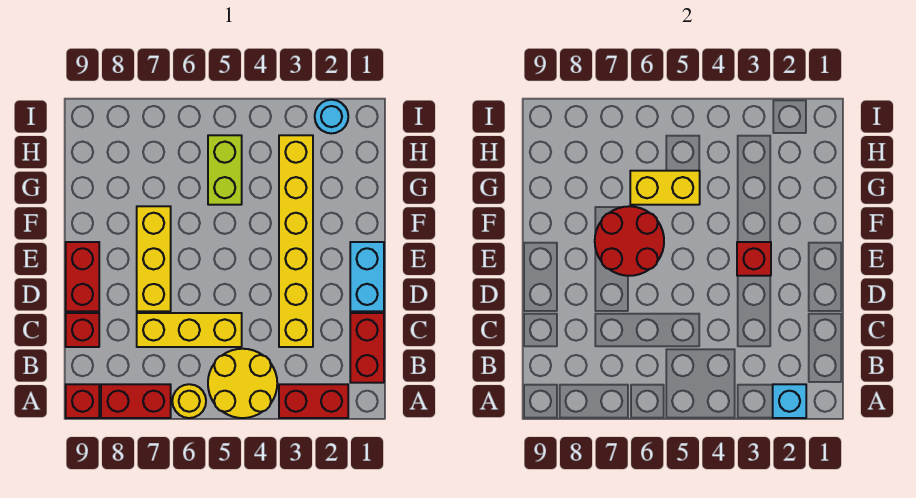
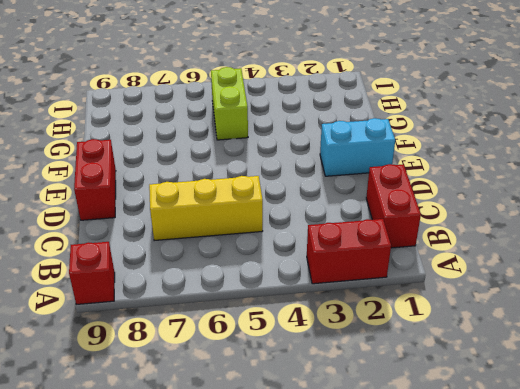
cyan brick E1:E2 level 1 -> cyan brick D1:E1 level 1
none -> yellow round brick A4:B5 level 1
none -> yellow round brick A6 level 1
none -> red brick A7:A8 level 1

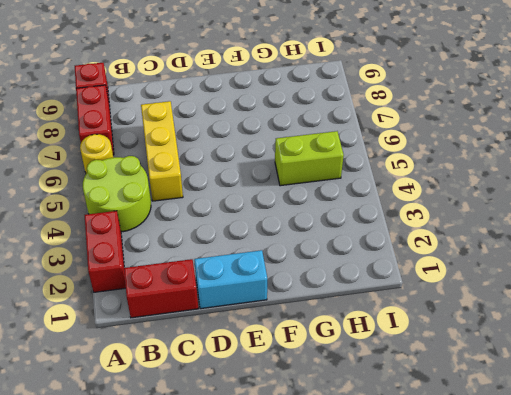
lime round brick A4:B5 level 1 -> yellow round brick A4:B5 level 1
none -> yellow brick C3:H3 level 1
none -> red brick C9 level 1
none -> yellow brick D7:F7 level 1

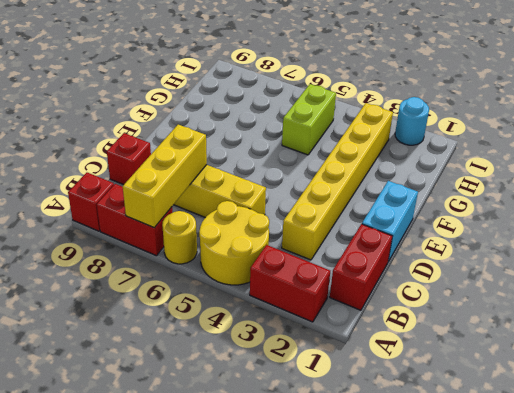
yellow brick A7:C7 level 2 -> yellow brick D7:F7 level 1
none -> red brick D9:E9 level 1
none -> cyan brick A2 level 2
none -> red brick E3 level 2

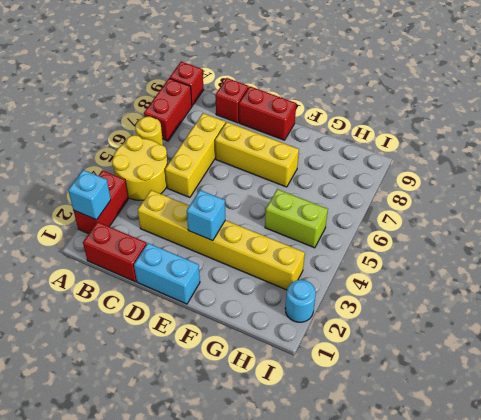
cyan brick E3 level 2 -> red brick E3 level 2
none -> red round brick E6:F7 level 2
none -> yellow brick G5:G6 level 2

